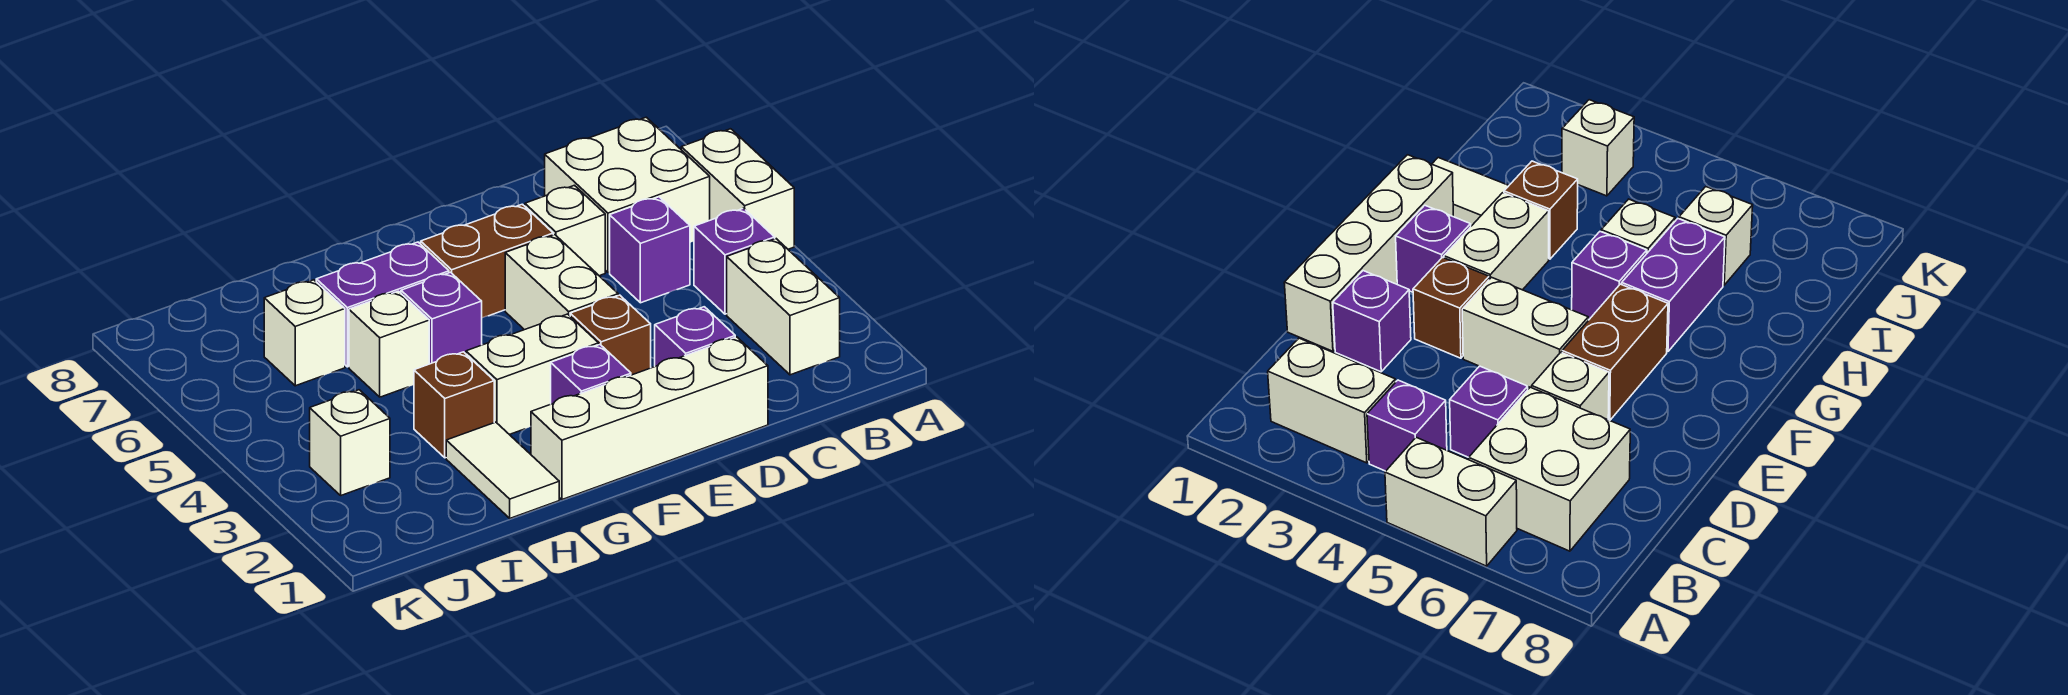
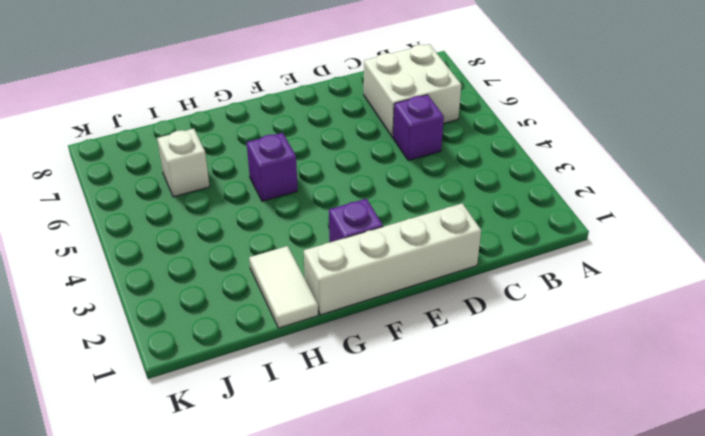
none -> white brick A5:A6 level 1
none -> white brick B2:B3 level 1
none -> purple brick B4 level 1

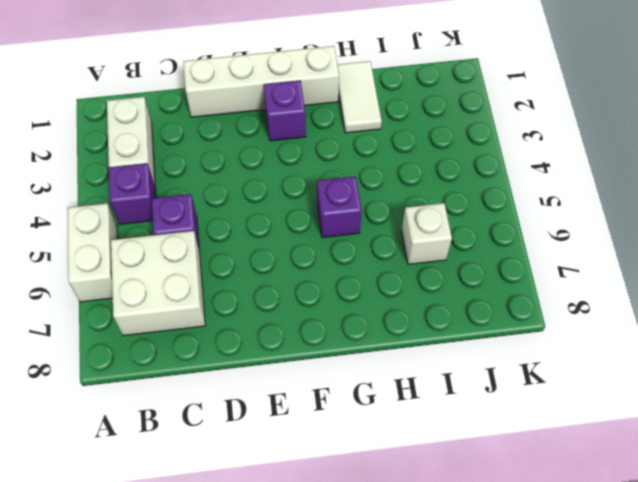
none -> purple brick D2 level 1
none -> white brick D6 level 1
none -> brown brick E3 level 1

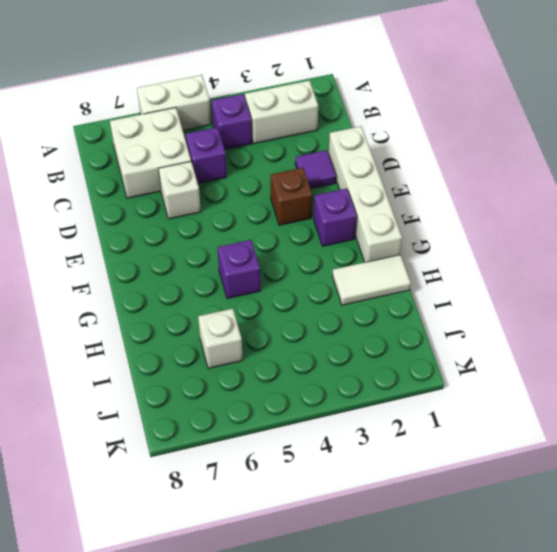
purple tile D2 level 1 -> purple brick D2 level 1
none -> white brick E4:E5 level 1
none -> brown brick E6:F6 level 1
none -> white brick F3:G3 level 1

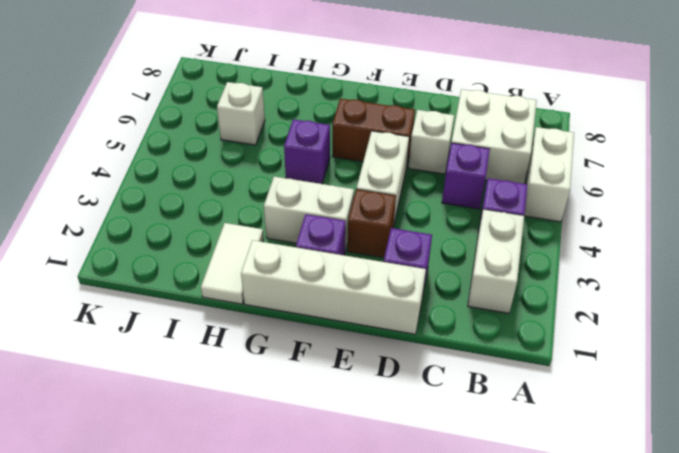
none -> purple brick G6:H6 level 1
none -> brown brick H3 level 1
none -> white brick H5 level 1

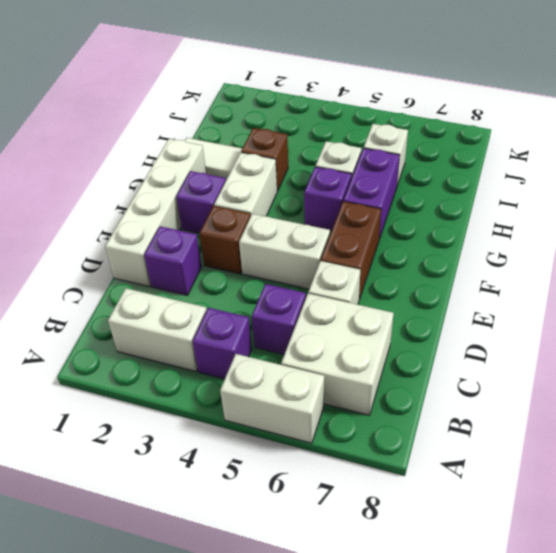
none -> white brick J3 level 1

